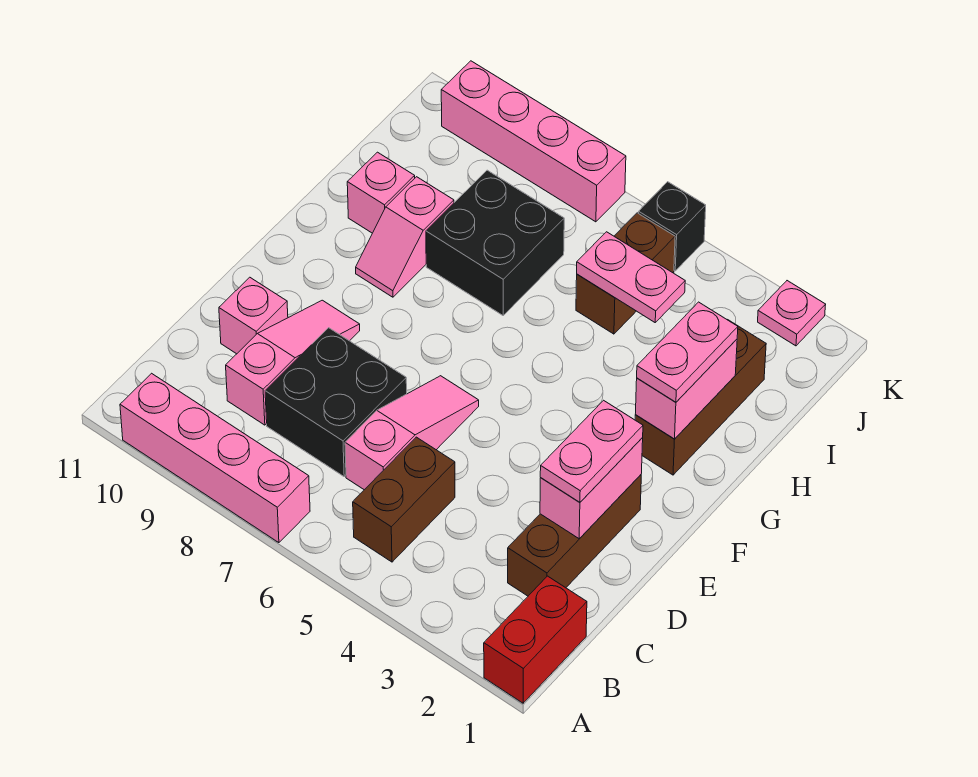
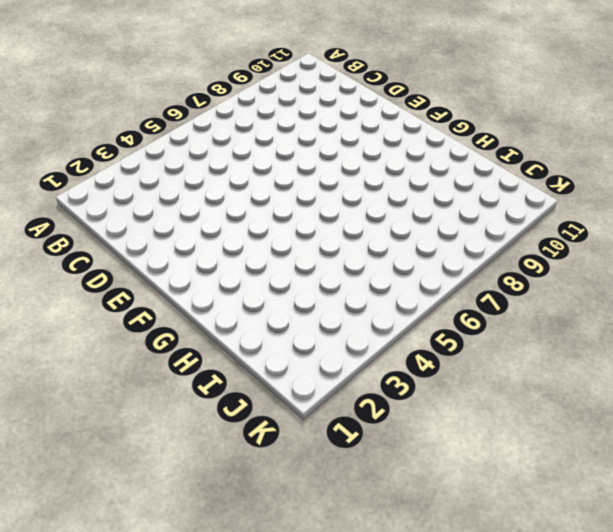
none -> red brick A1:B1 level 1
none -> pink brick A7:A10 level 1
none -> brown brick B5:C5 level 1

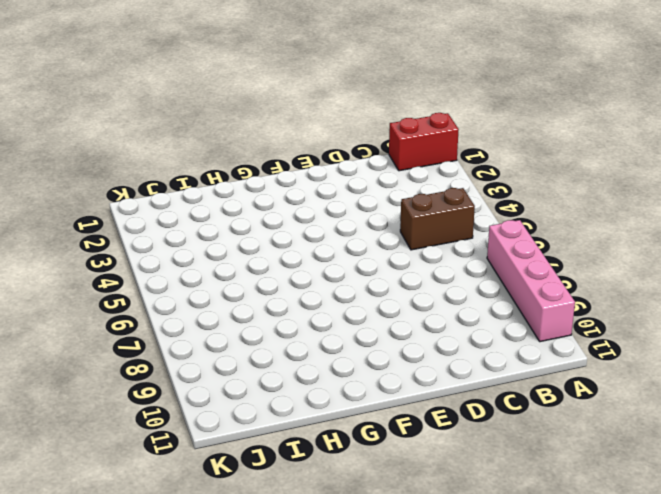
none -> brown brick C2:E2 level 1
none -> pink slope C6:E6 level 1 top C
none -> black brick C7:D8 level 1

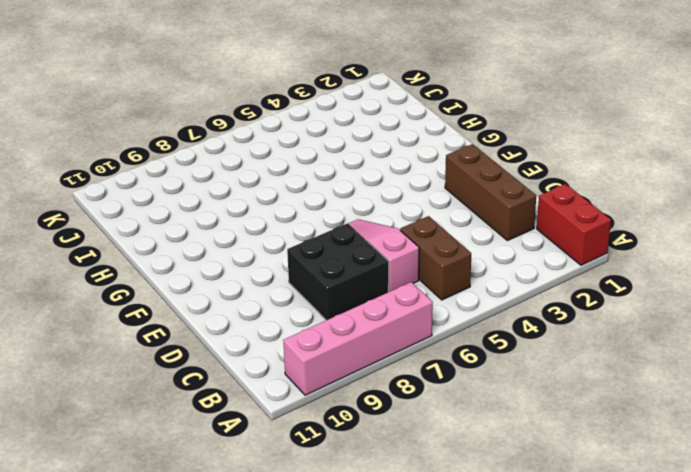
none -> pink slope C9:E9 level 1 top C
none -> pink brick D10 level 1
none -> brown brick G2:I2 level 1

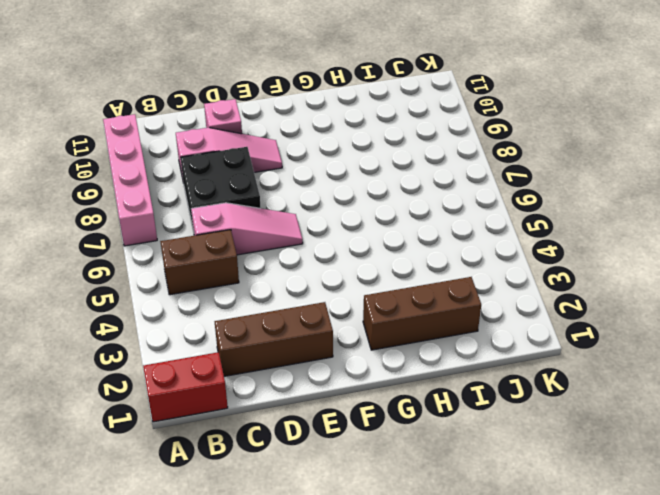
none -> pink slope G9:H9 level 1 top H
none -> black brick H7:I8 level 1
none -> pink brick H10 level 1

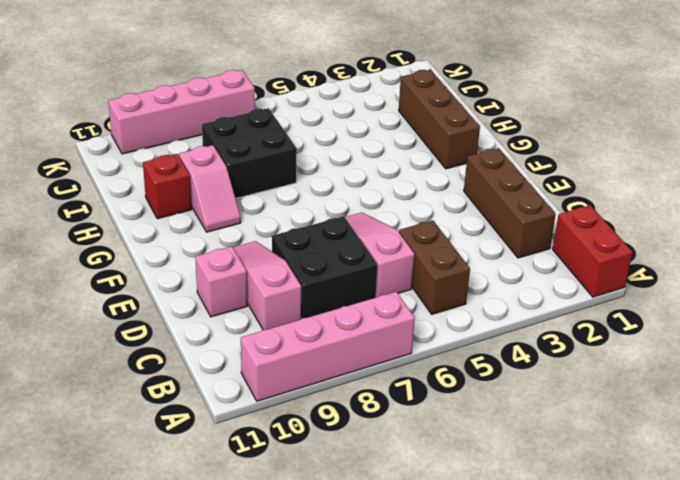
red brick H10 level 1 -> pink brick H10 level 1
none -> brown brick I5:J5 level 1
none -> pink plate K2 level 1
none -> black brick K5 level 1

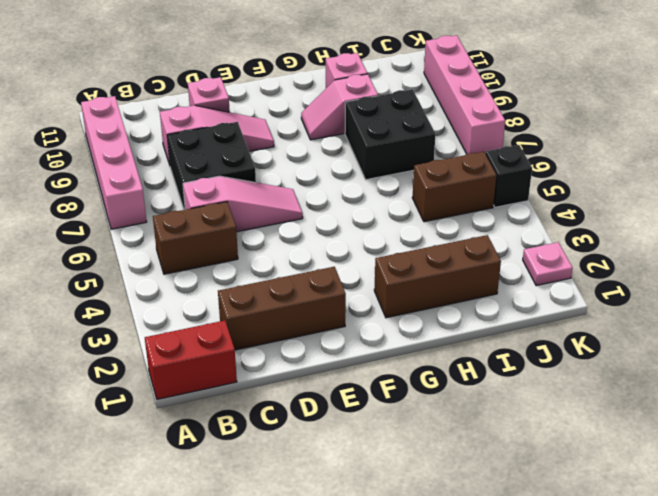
none -> pink brick D2:E2 level 2
none -> pink brick G2:H2 level 2
none -> pink plate I4:I5 level 2

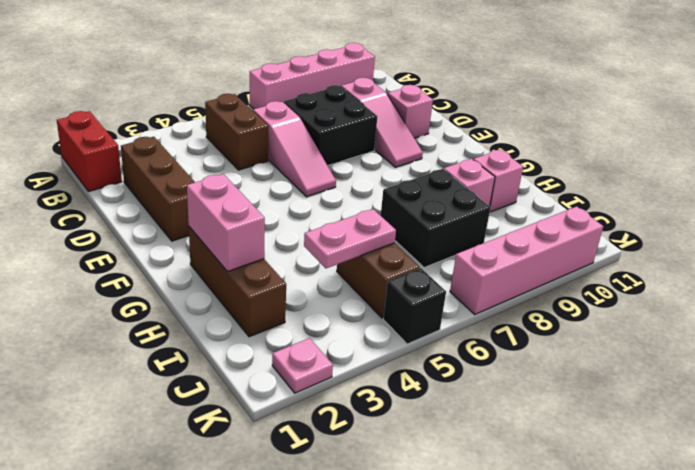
none -> pink brick D2:E2 level 2
none -> pink plate D2:E2 level 3
none -> pink plate G2:H2 level 3

